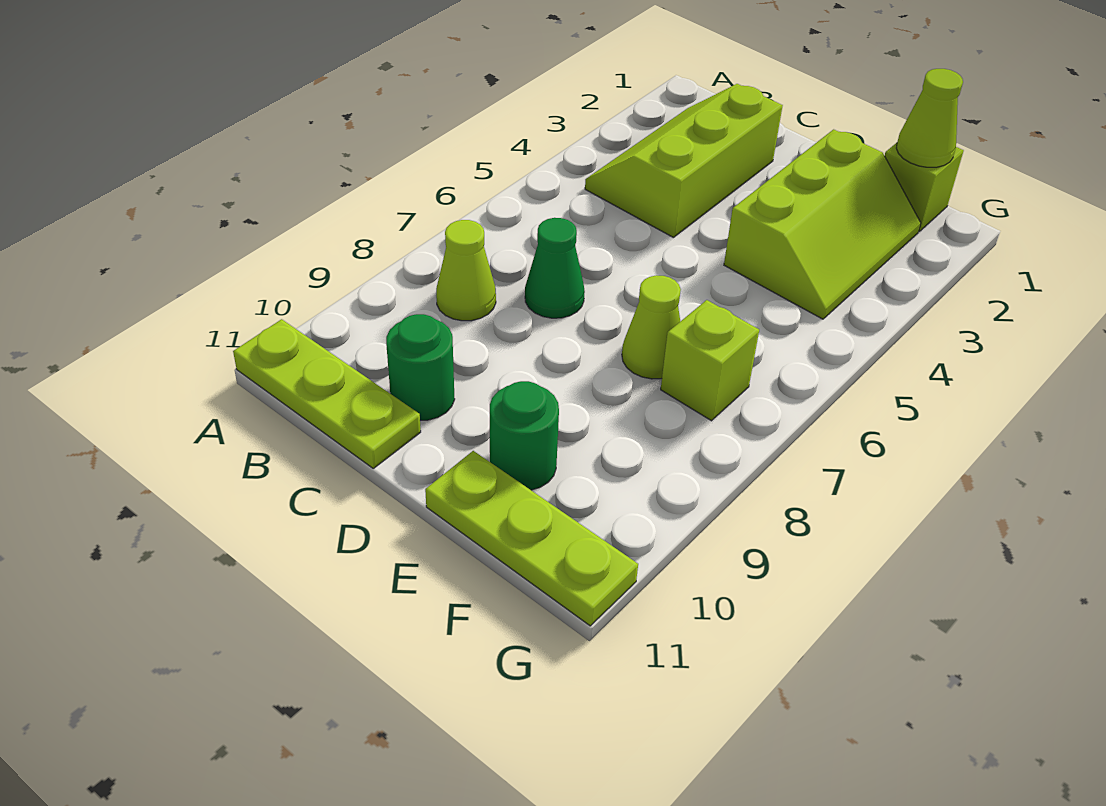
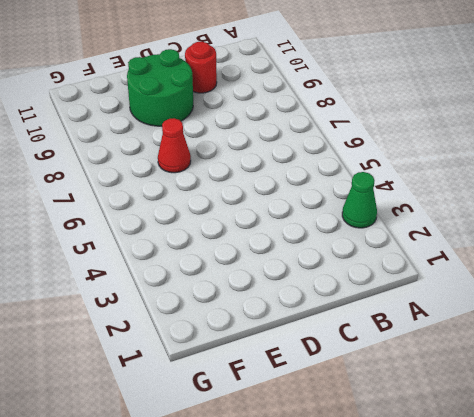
green cone A3 level 1 -> green cone C7 level 1
red round brick C10 level 1 -> green round brick C10 level 1
green round brick D9:E10 level 1 -> green round brick E10 level 1
red cone E7 level 1 -> lime cone E7 level 1
none -> lime plate A11:C11 level 1
none -> lime slope B2:C4 level 1 top C
none -> lime cone B8 level 1

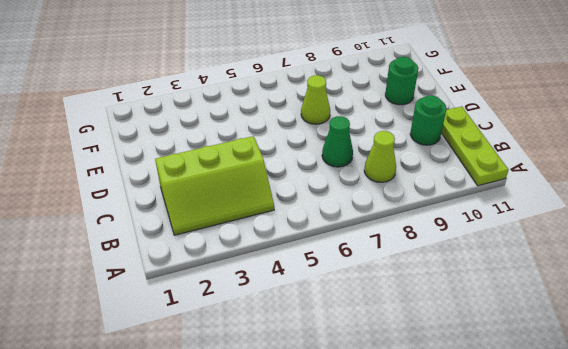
none -> lime slope E2:F4 level 1 top E
none -> lime plate E11:G11 level 1
none -> lime brick F1 level 1

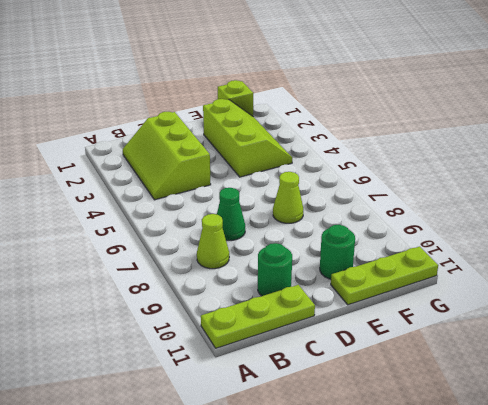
none -> lime brick F7 level 1
none -> lime cone F1 level 2

